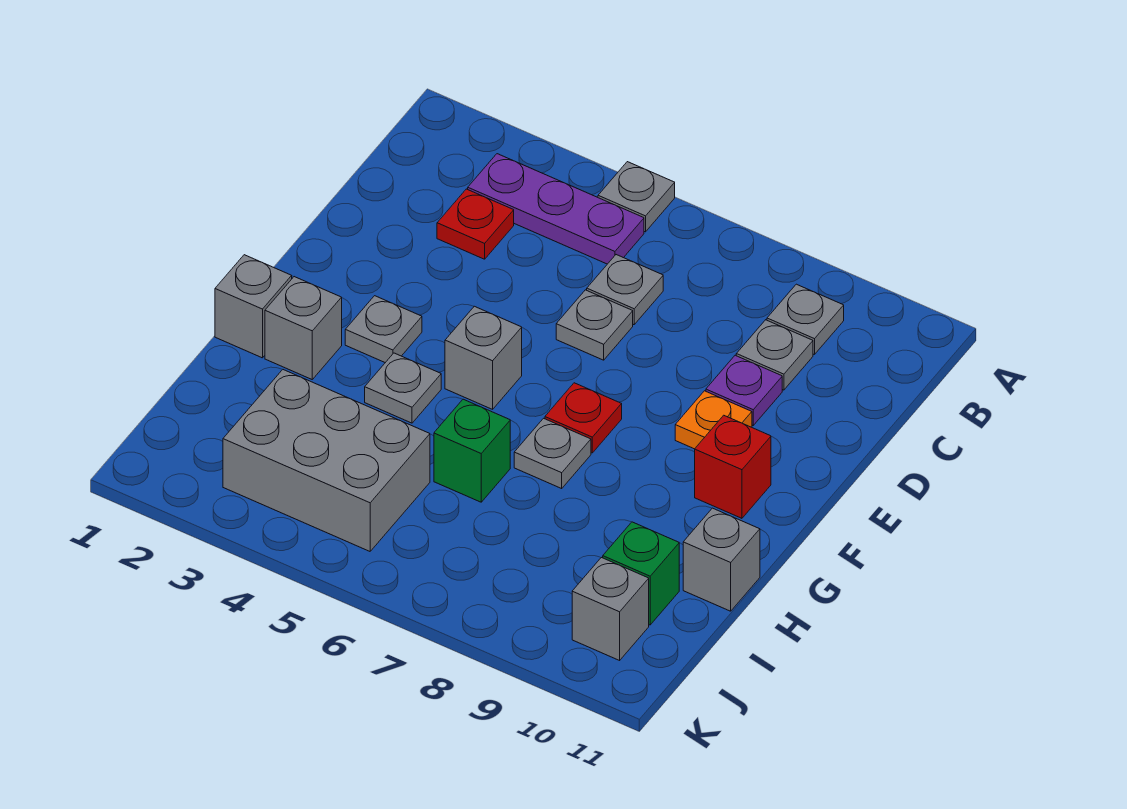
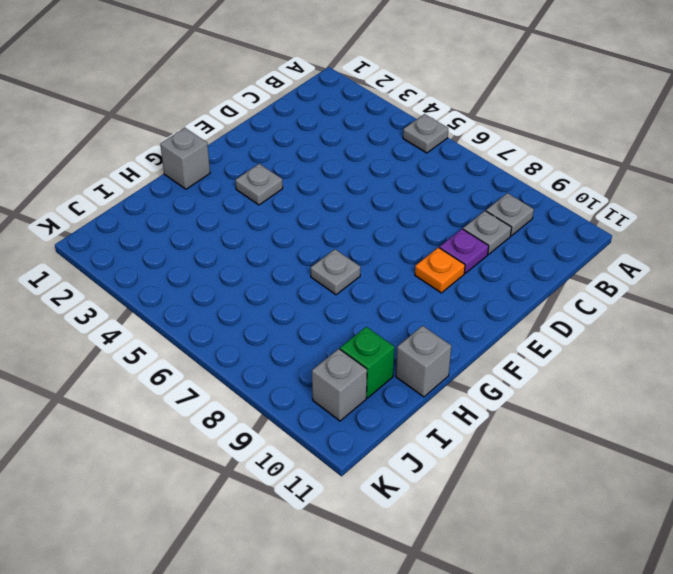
none -> purple plate B3:B5 level 1
none -> red plate C3 level 1
none -> grey plate C6 level 1

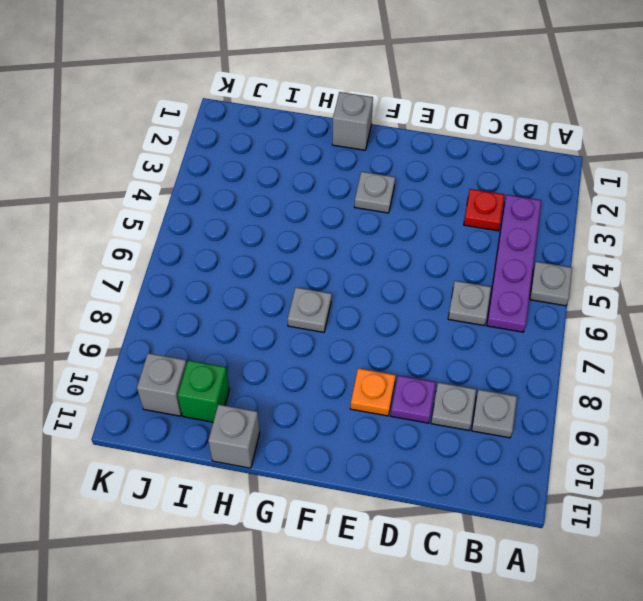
purple plate B3:B6 level 1 -> purple plate B3:B5 level 1
none -> grey plate D6 level 1
none -> grey brick F5 level 1
none -> red plate F7 level 1

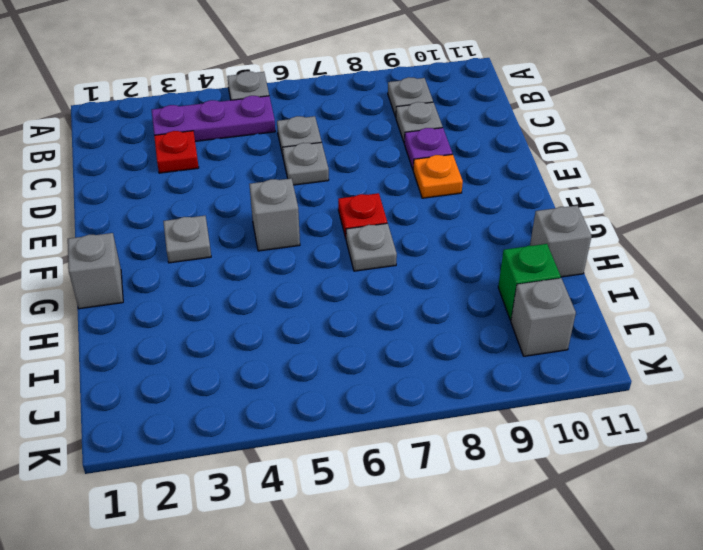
none -> red brick F10 level 1
none -> grey brick G2 level 1
none -> grey plate G4 level 1

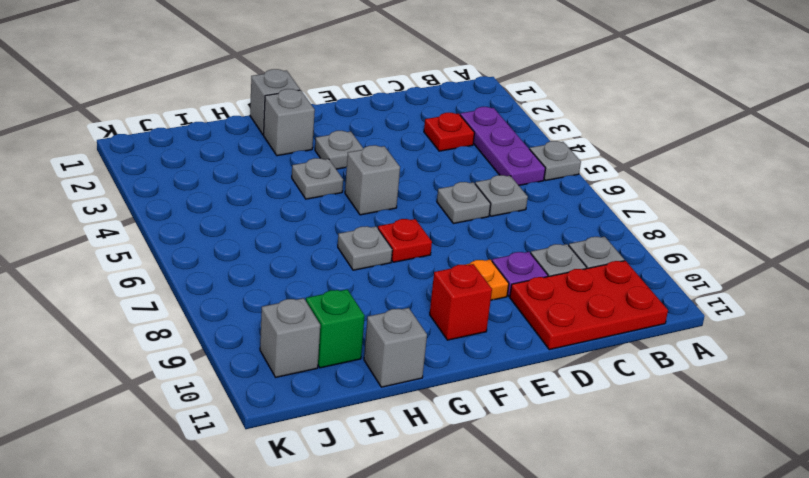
red plate B10:D11 level 1 -> none
none -> green brick H6 level 1
none -> grey brick I3:J5 level 1

